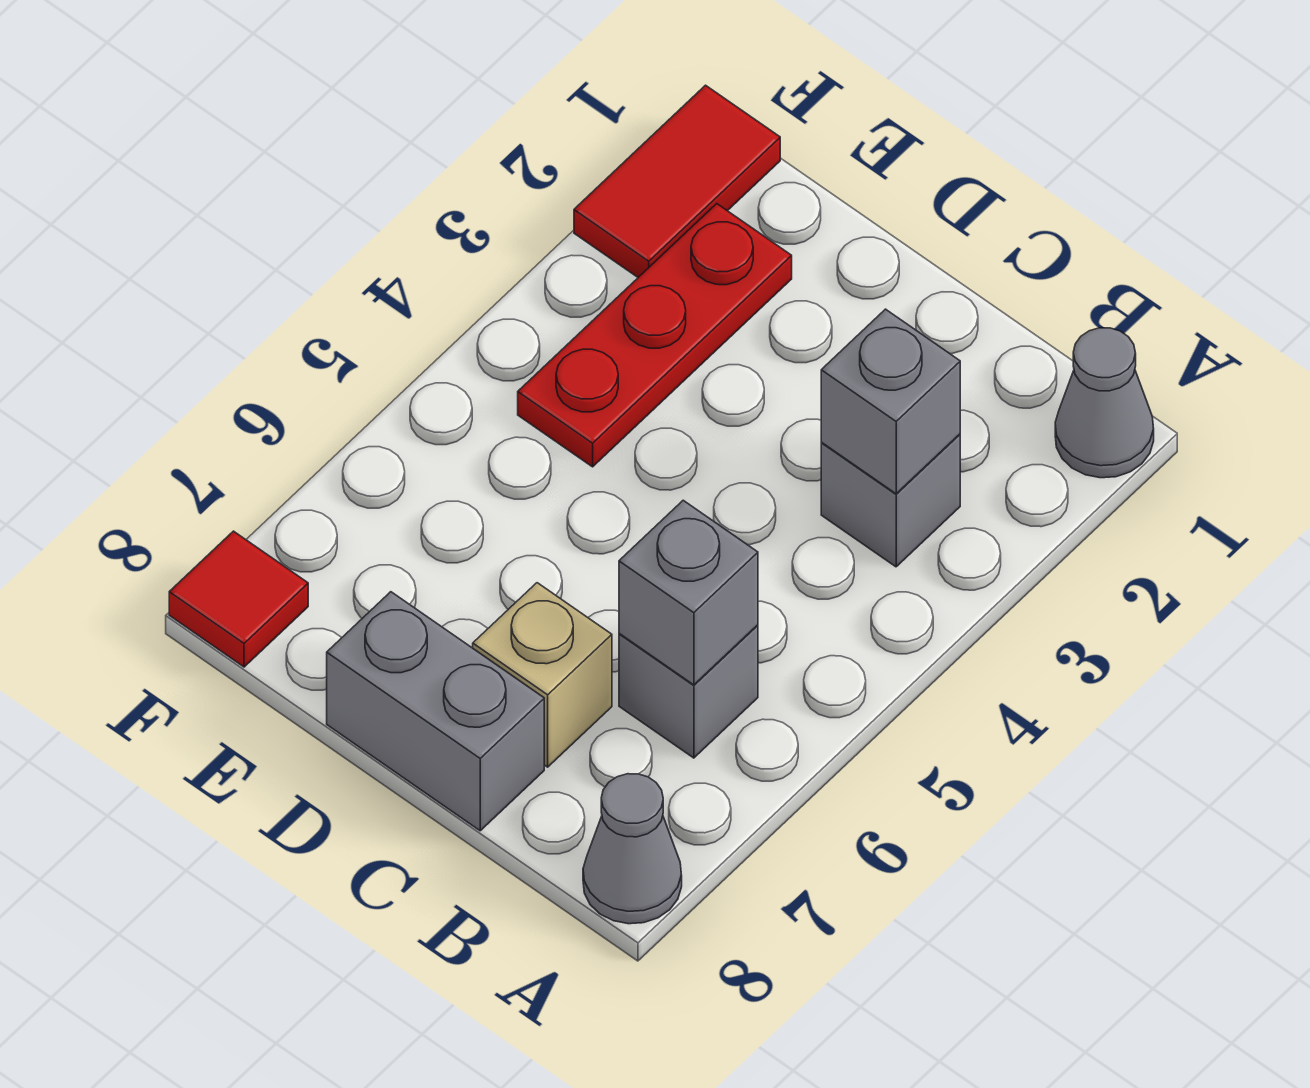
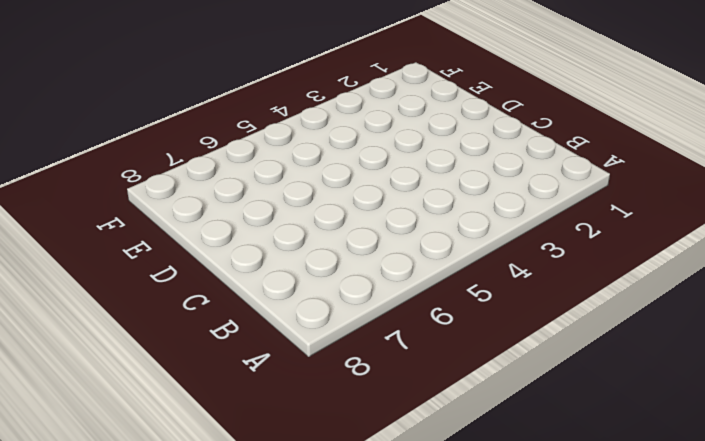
none -> grey cone A1 level 1
none -> grey cone A8 level 1

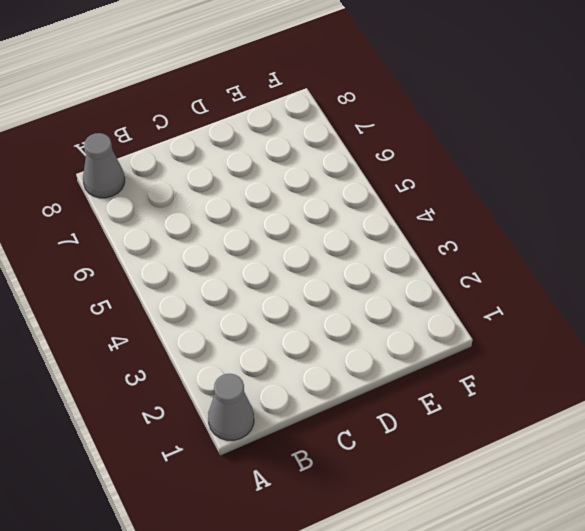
none -> grey brick B3 level 1
none -> grey brick B6 level 1

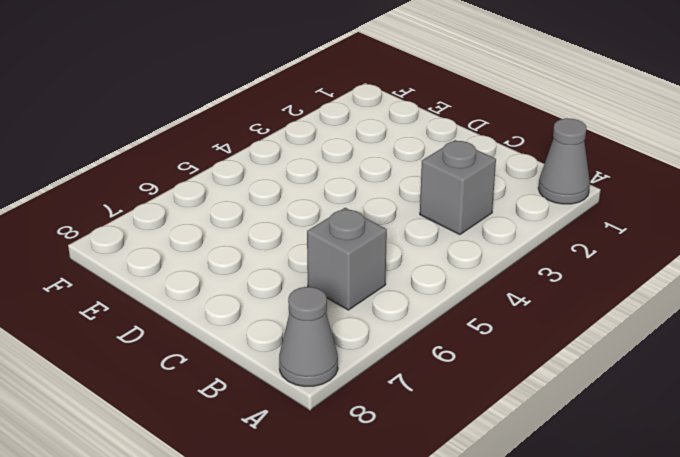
none -> tan brick C7 level 1
none -> grey brick C8:D8 level 1

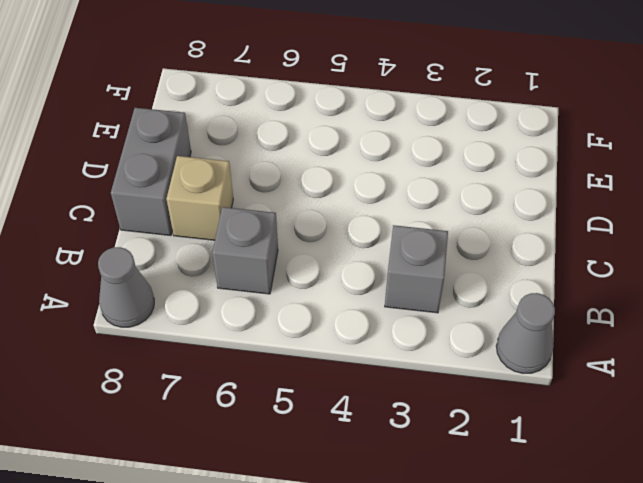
none -> red plate E2:E4 level 1
none -> red tile F1:F2 level 1

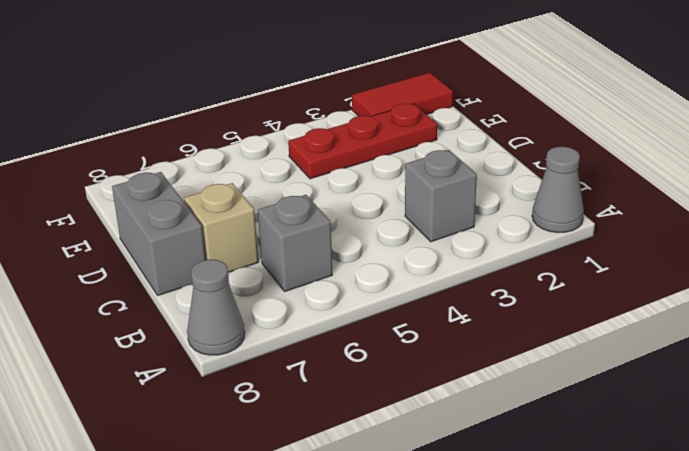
none -> red tile F8 level 1
none -> grey brick B3 level 2

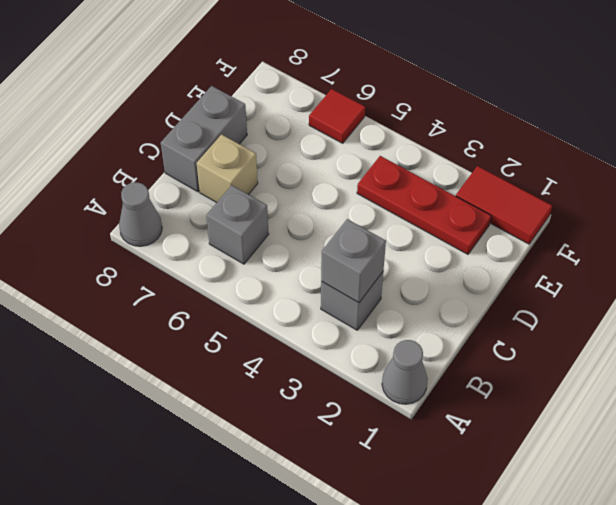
red tile F6 level 1 -> red tile F8 level 1
none -> grey brick B6 level 2

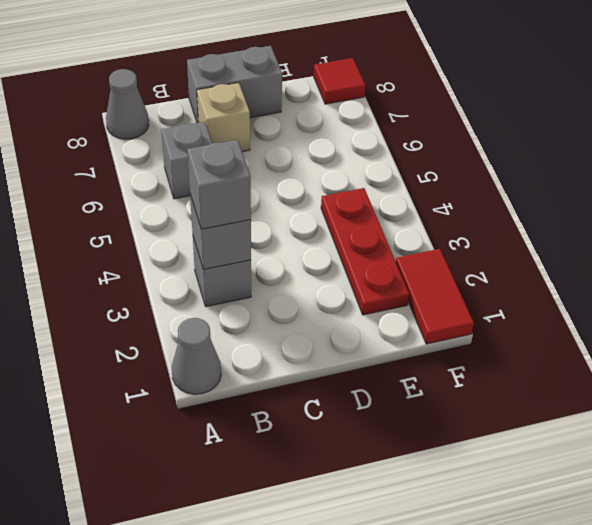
grey brick B3 level 3 -> grey brick B6 level 2

